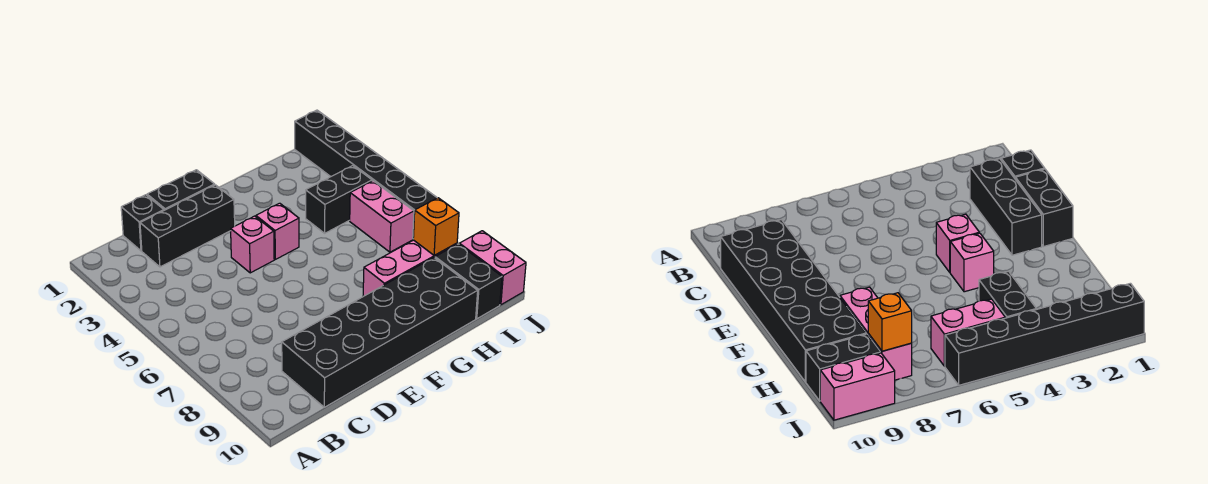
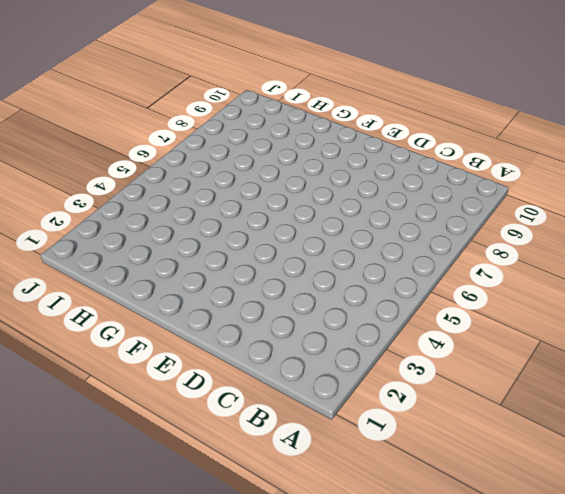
none -> black brick C1 level 1
none -> black brick C2:E2 level 1
none -> black brick C9:H10 level 1

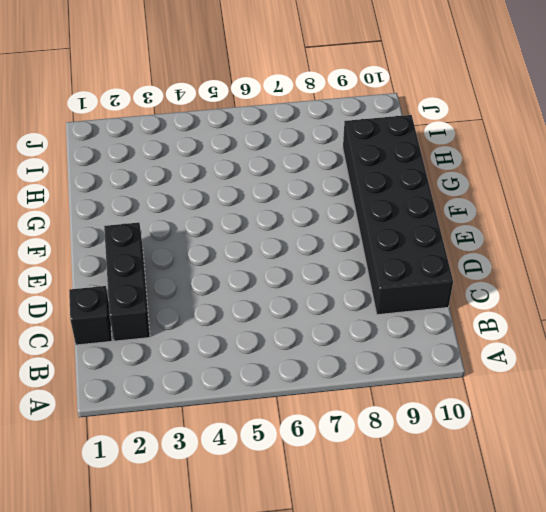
none -> black brick D1:E1 level 1
none -> pink brick E4 level 1
none -> pink brick F4 level 1

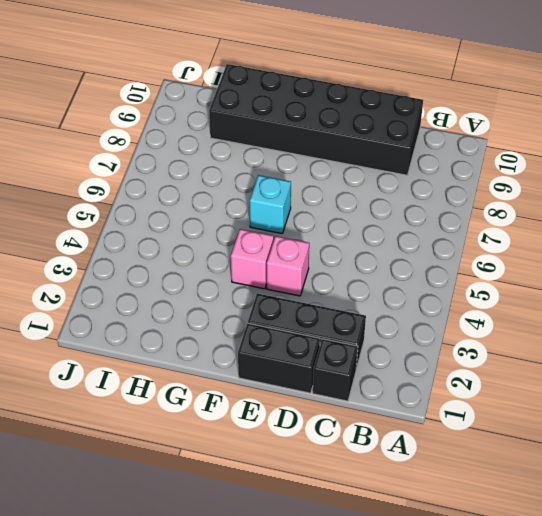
cyan brick F6 level 1 -> none
none -> pink brick G8:I8 level 1
none -> black brick H4:I4 level 1
none -> pink brick I5:I6 level 1

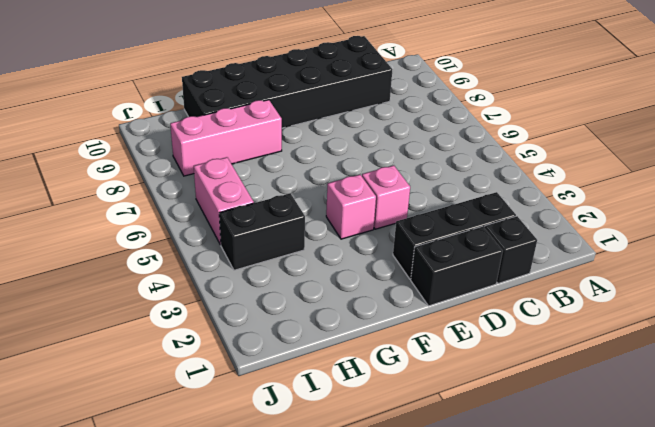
none -> black brick I9:I10 level 1
none -> black brick J1:J6 level 1
none -> pink brick J9:J10 level 1

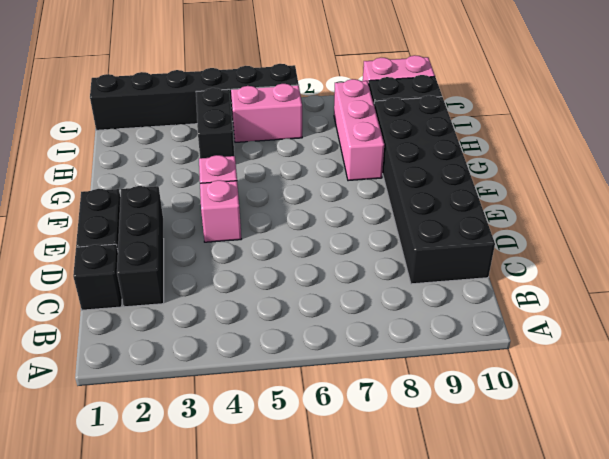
none -> orange brick I8 level 2

